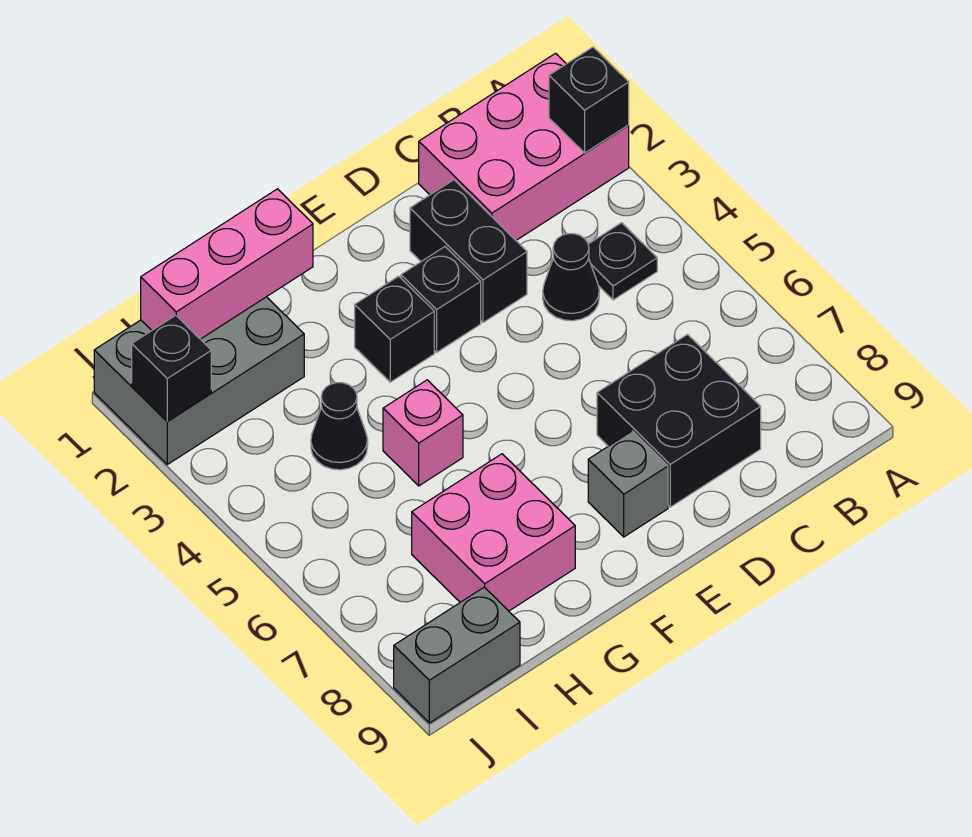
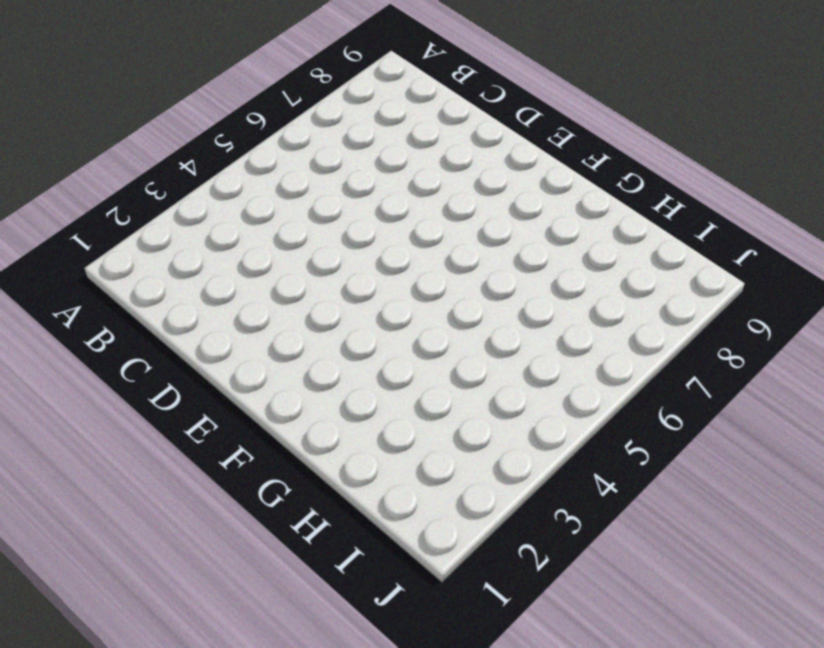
none -> pink brick A1:C2 level 1
none -> black plate B4 level 1
none -> black cone C4 level 1

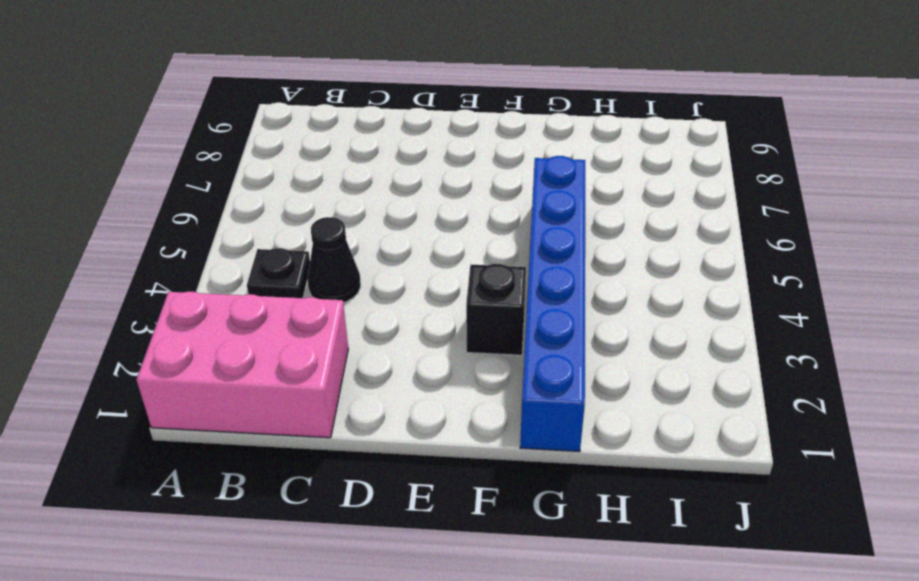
blue brick G1:G6 level 1 -> pink brick G5 level 1
none -> black brick C7:D8 level 1
none -> black brick D2:D3 level 1
none -> black brick E3 level 1

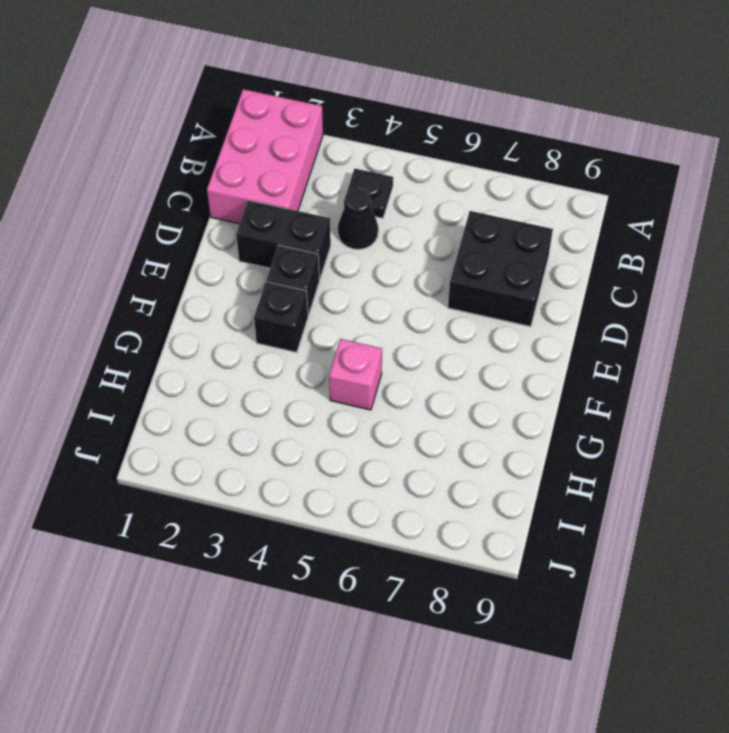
none -> grey brick E8 level 1
none -> pink brick G7:H8 level 1
none -> grey brick H1:J2 level 1

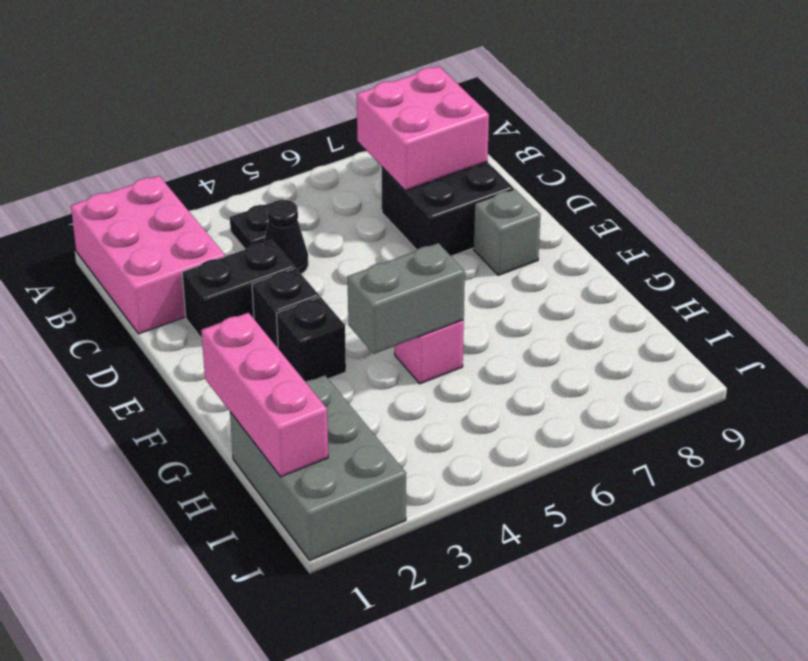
pink brick B7:C8 level 2 -> pink brick G7:H8 level 1
grey brick G4:G5 level 2 -> grey brick I9:J9 level 1
none -> black cone H4 level 1
none -> black brick A2 level 2
none -> black brick J2 level 2

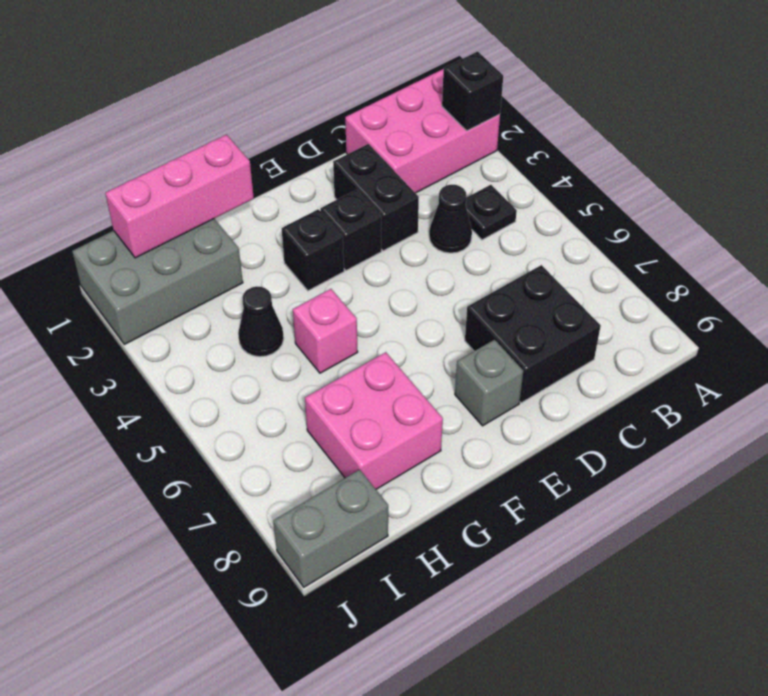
none -> black brick J2 level 2

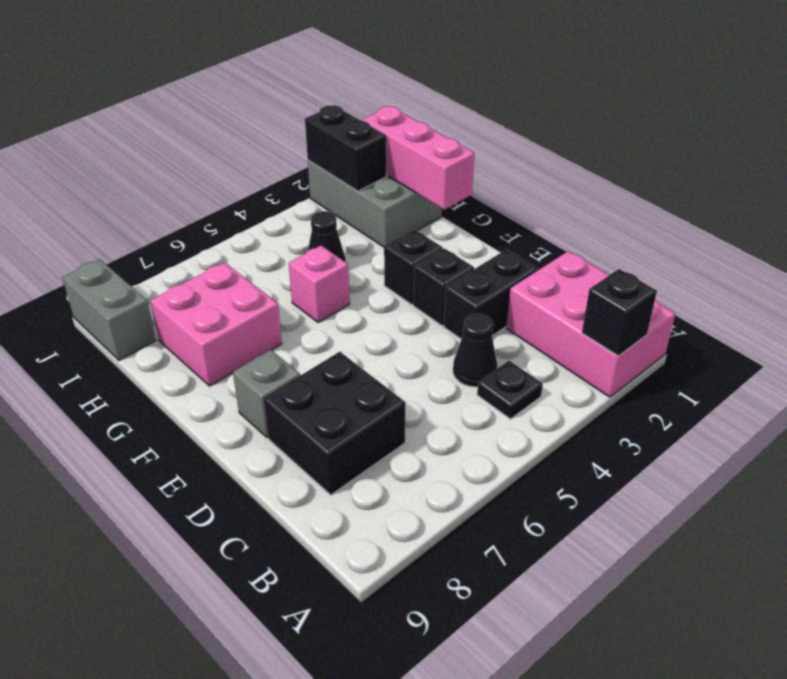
black brick I2:J2 level 2 -> black brick J2 level 2

